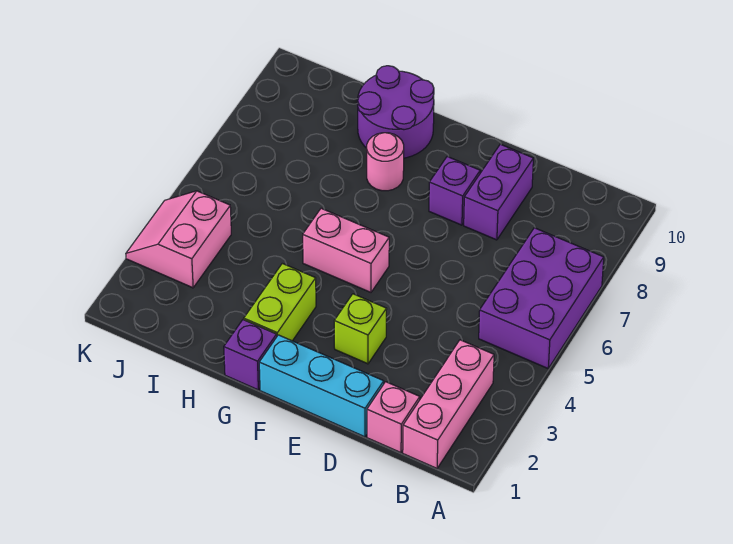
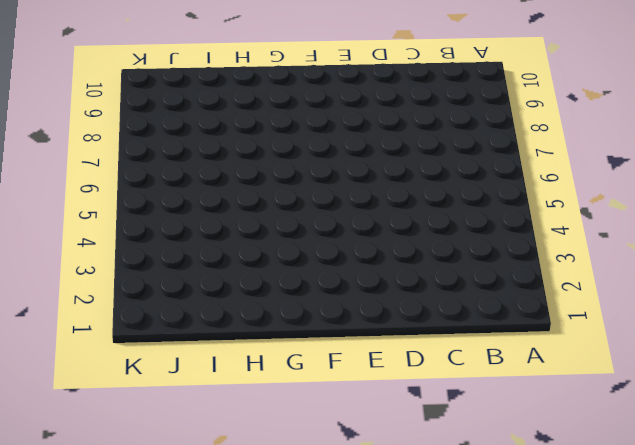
none -> purple brick A5:B7 level 1
none -> pink brick B1:B3 level 1
none -> pink brick C1 level 1

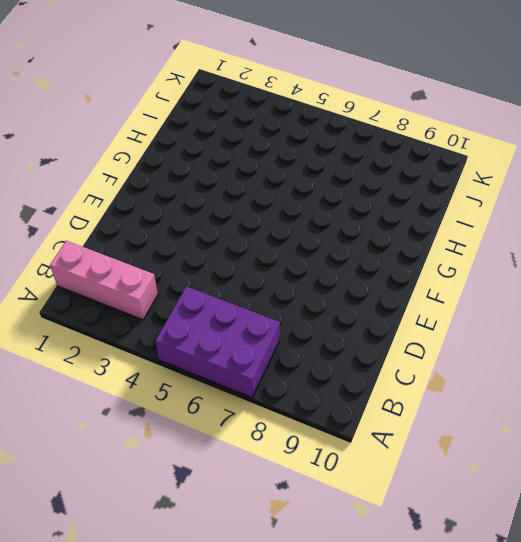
none -> pink brick C1 level 1
none -> cyan brick D1:F1 level 1
none -> purple brick D8:D9 level 1

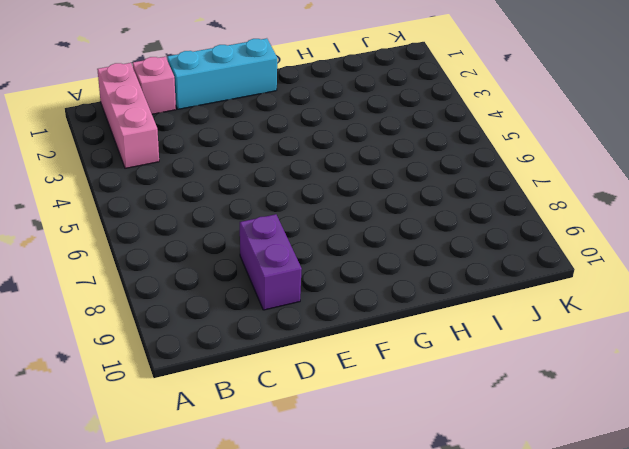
none -> purple brick A5:B7 level 1
none -> lime brick E3 level 1
none -> purple brick E8 level 1

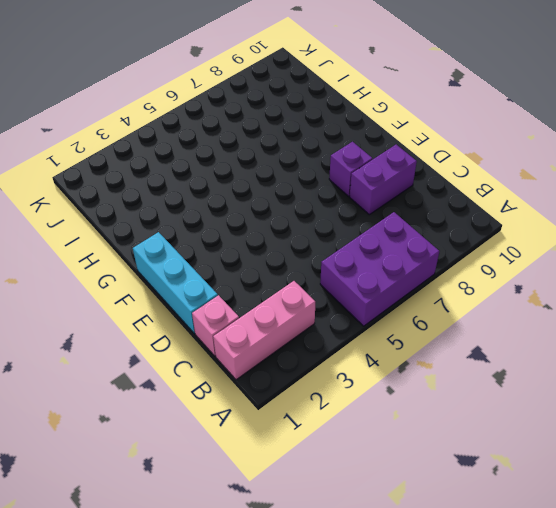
none -> lime brick E3 level 1
none -> pink brick F5:G5 level 1
none -> purple brick G1 level 1

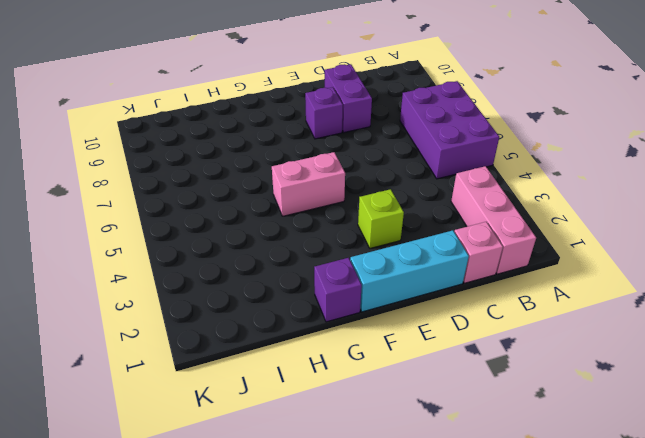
none -> lime brick G2:G3 level 1
none -> pink round brick G8 level 1
none -> purple round brick G9:H10 level 1

